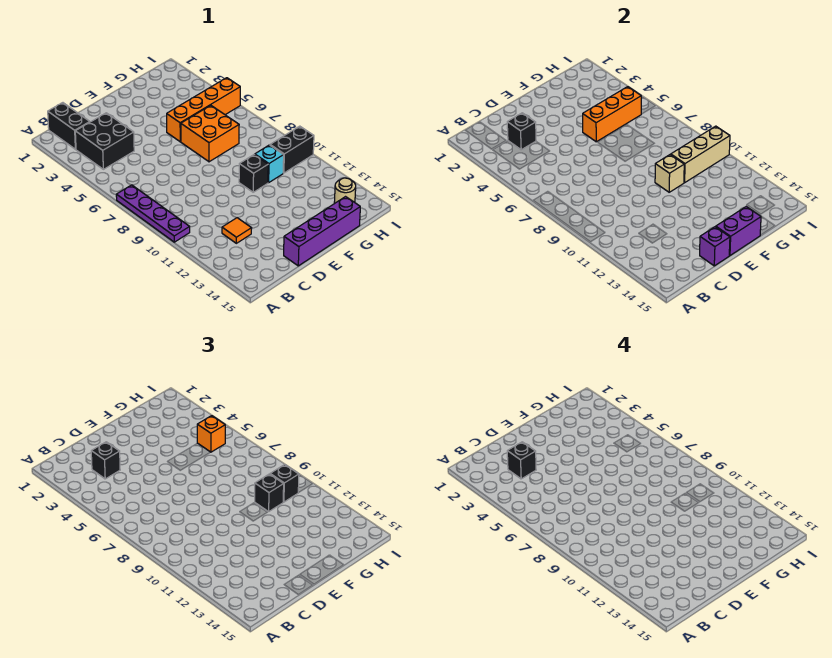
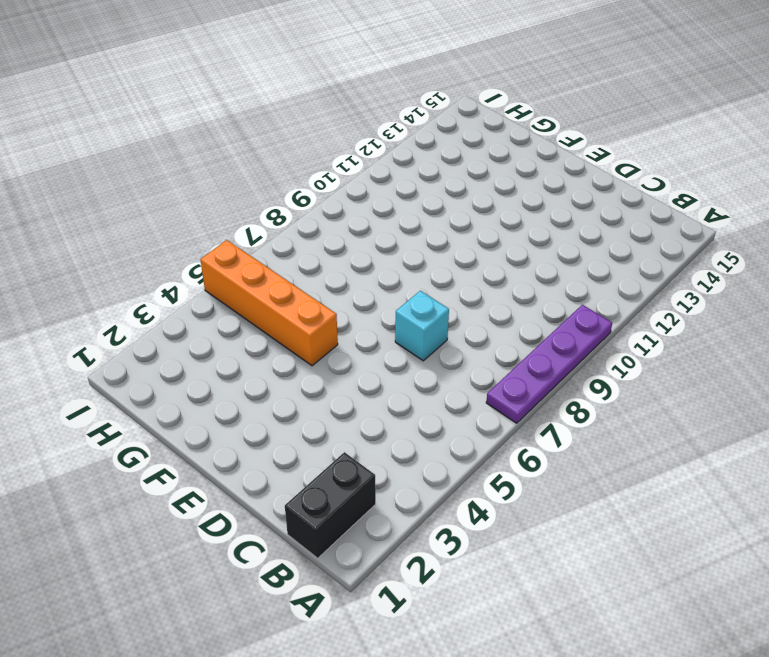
cyan brick D7 level 1 -> cyan brick G10 level 1
none -> black brick B3:C4 level 1
none -> orange tile C12 level 1
none -> purple brick D15:G15 level 1

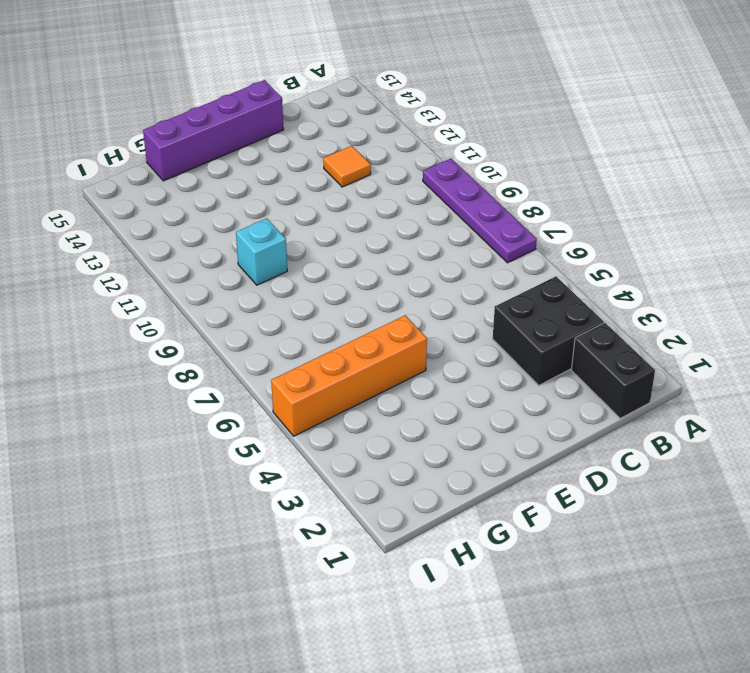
none -> orange brick F6:G7 level 1
none -> black brick F10 level 1
none -> black brick H10:I10 level 1

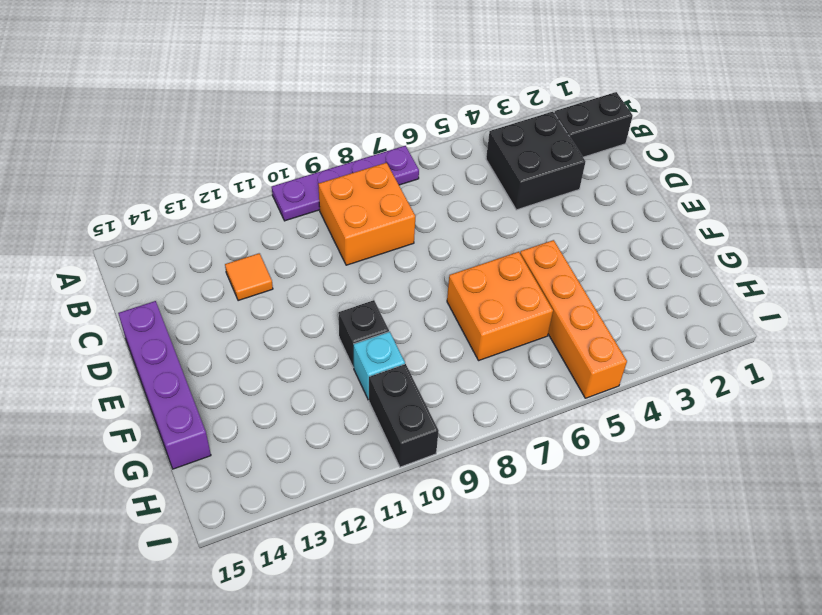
orange brick B8:C9 level 1 -> none
none -> tan round brick H14 level 1
none -> black brick C3 level 2
none -> purple brick D15 level 2

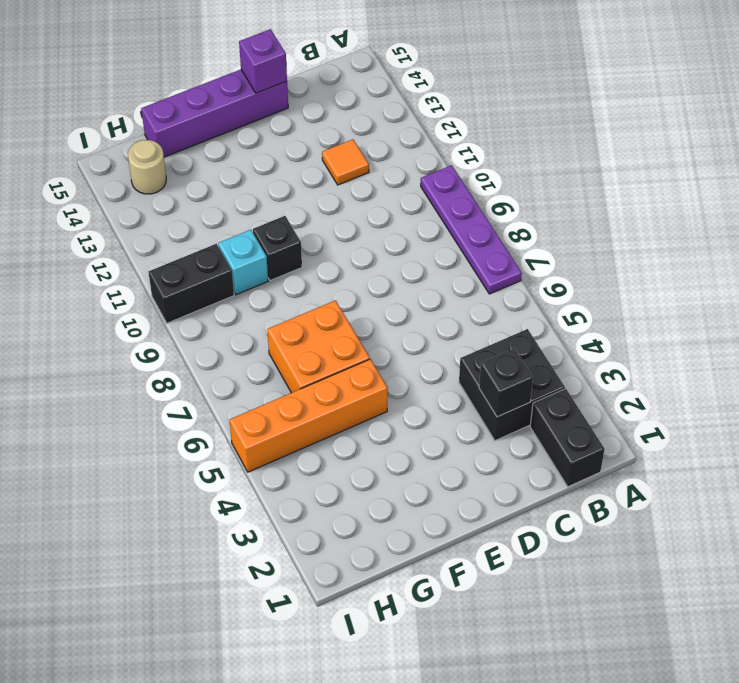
none -> purple brick E15:F15 level 2
none -> orange brick F5:H5 level 2
none -> tan brick F10 level 2

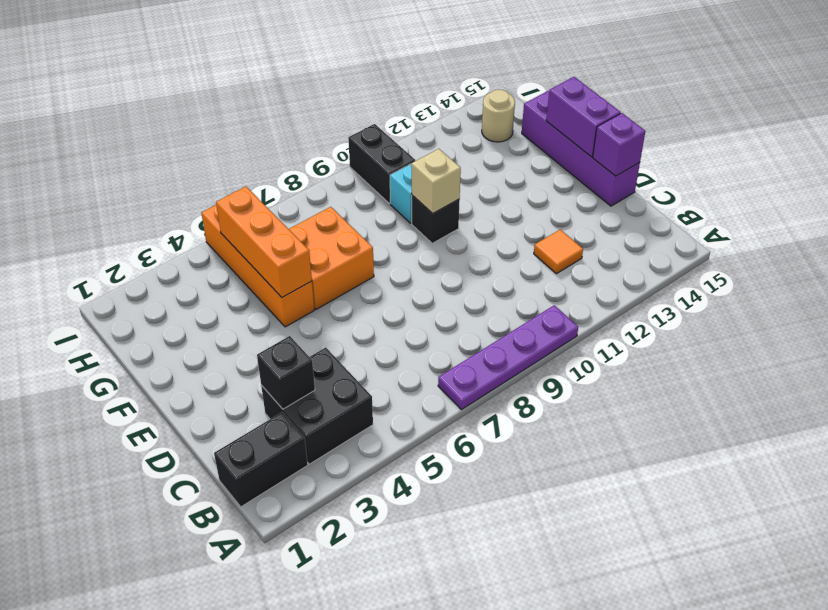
none -> tan brick G10:I10 level 2
none -> black brick C3 level 3
none -> black brick G10 level 3

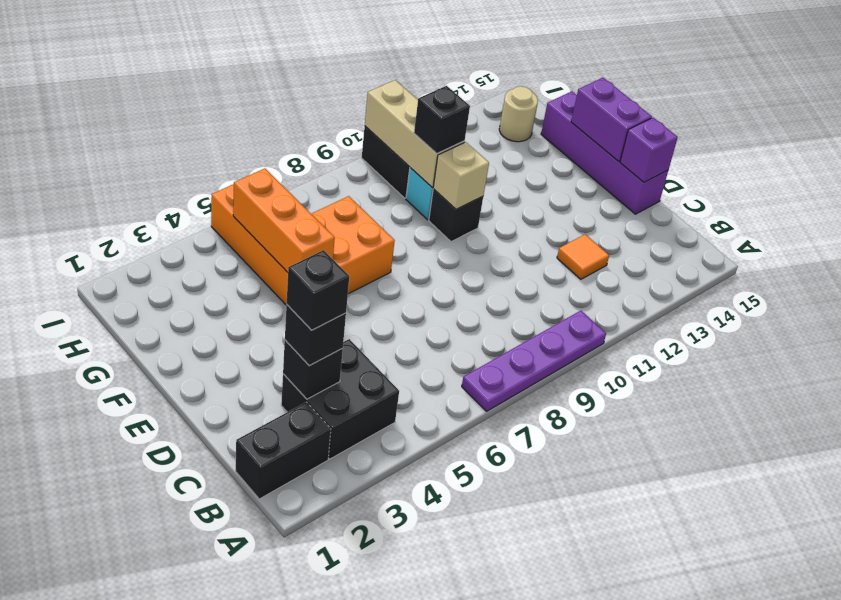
none -> orange brick H5 level 3
none -> black brick H10 level 3

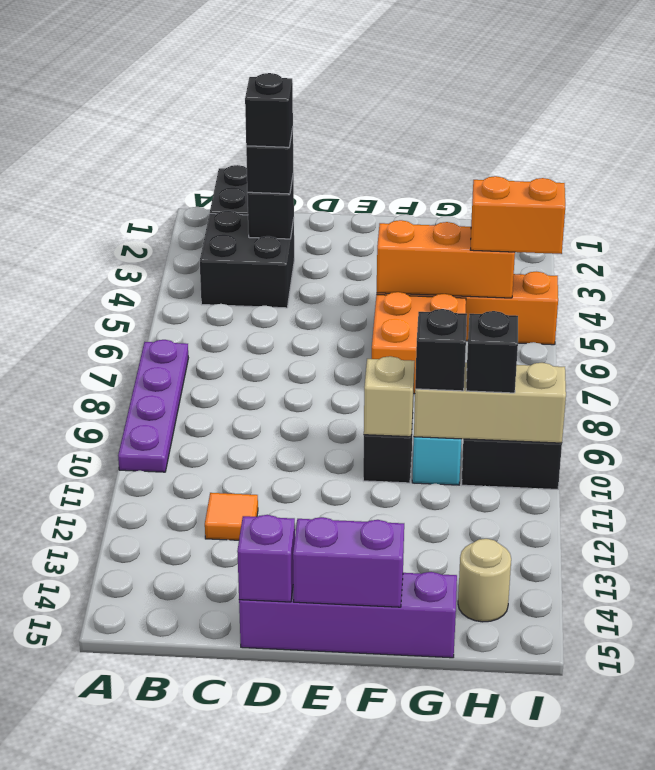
orange brick H5:I5 level 3 -> orange brick H5 level 3

